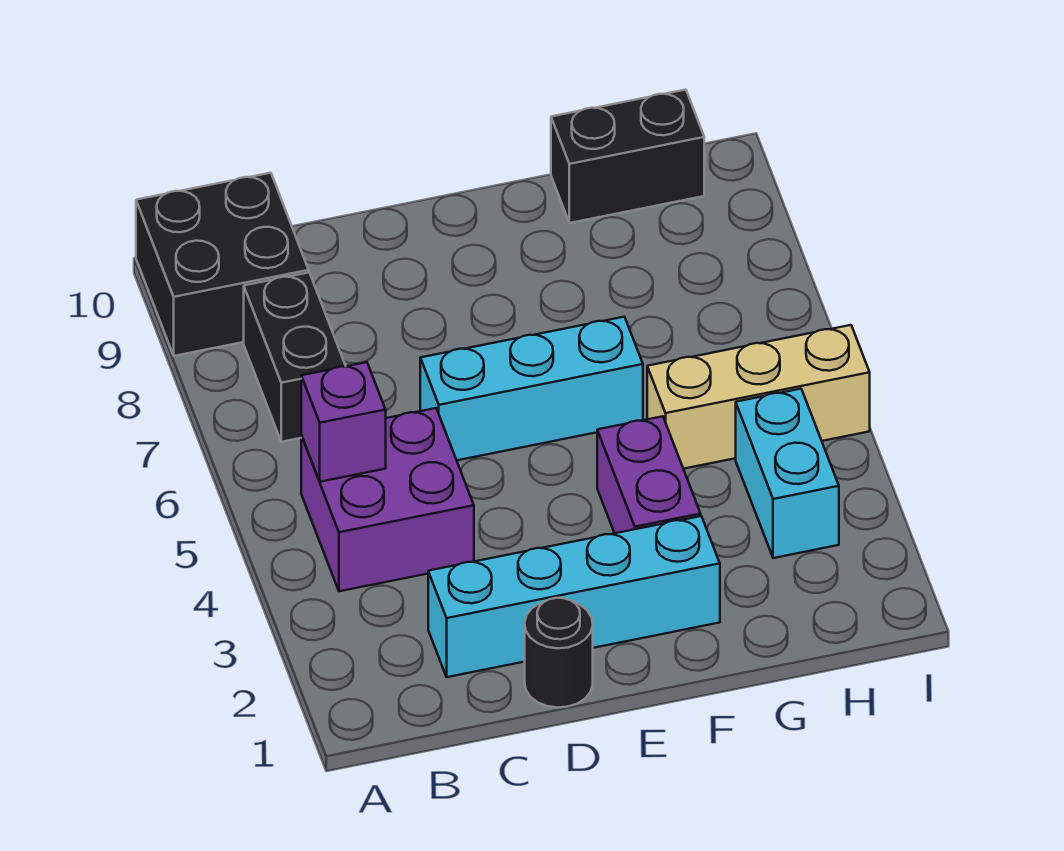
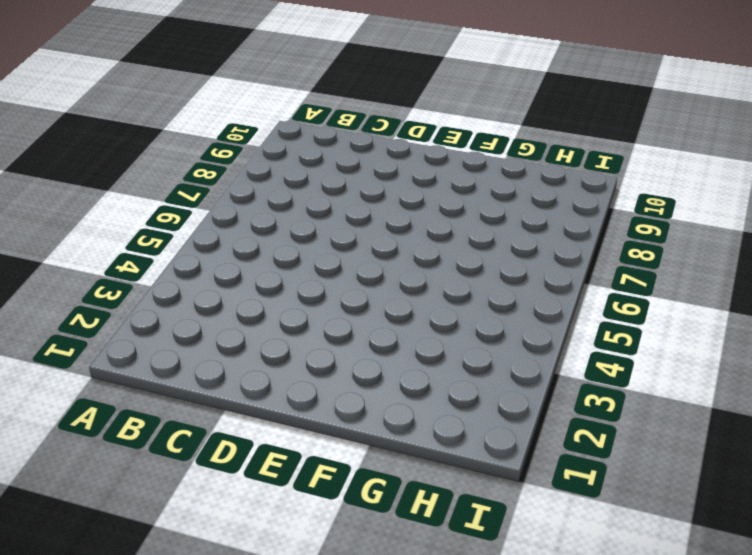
none -> black brick A9:B10 level 1
none -> purple brick B4:C5 level 1

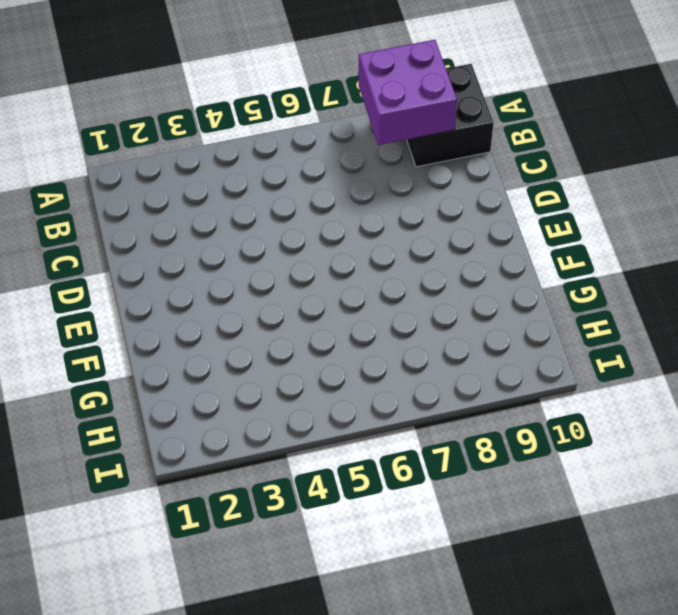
purple brick A8:B9 level 2 -> purple brick B4:C5 level 1
none -> black brick B7:B8 level 1
none -> cyan brick C2:F2 level 1

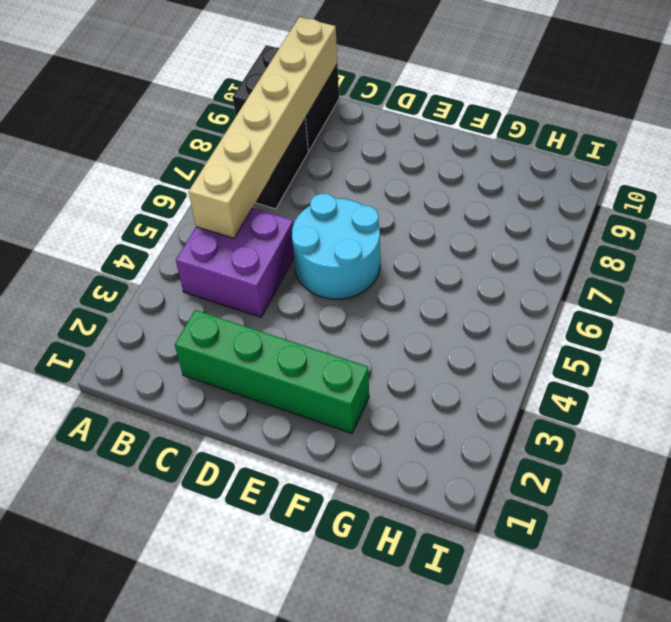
tan brick B5:B10 level 2 -> purple brick B5 level 2
green brick C2:F2 level 1 -> cyan brick C2:F2 level 1
cyan round brick D5:E6 level 1 -> cyan brick D6:F6 level 1
none -> black round brick D1 level 1
none -> purple brick F3:F4 level 1

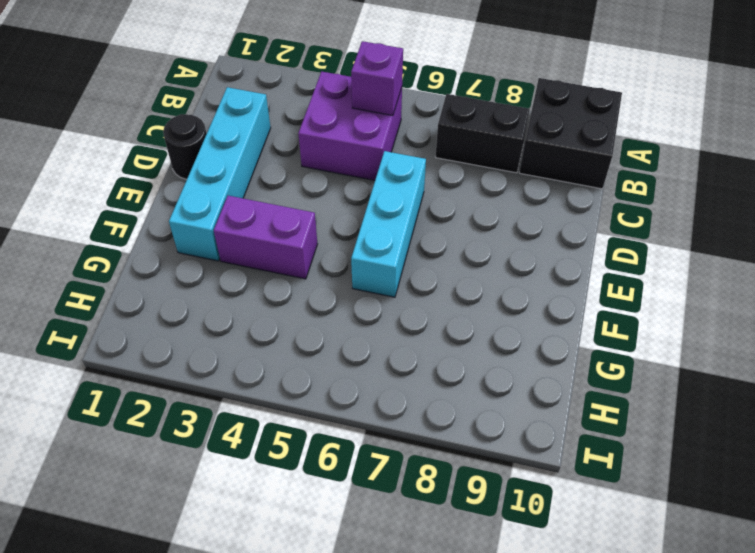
none -> tan brick G5:I5 level 1
none -> black brick G10:H10 level 1

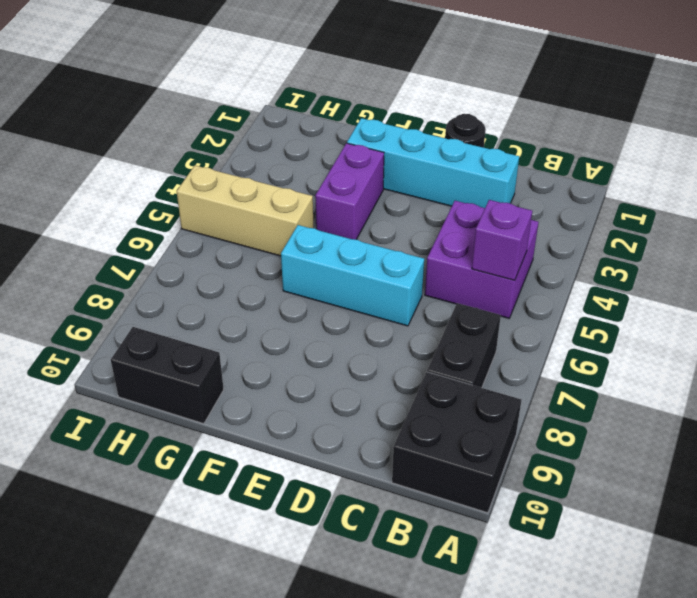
none -> cyan brick H3:H4 level 1

